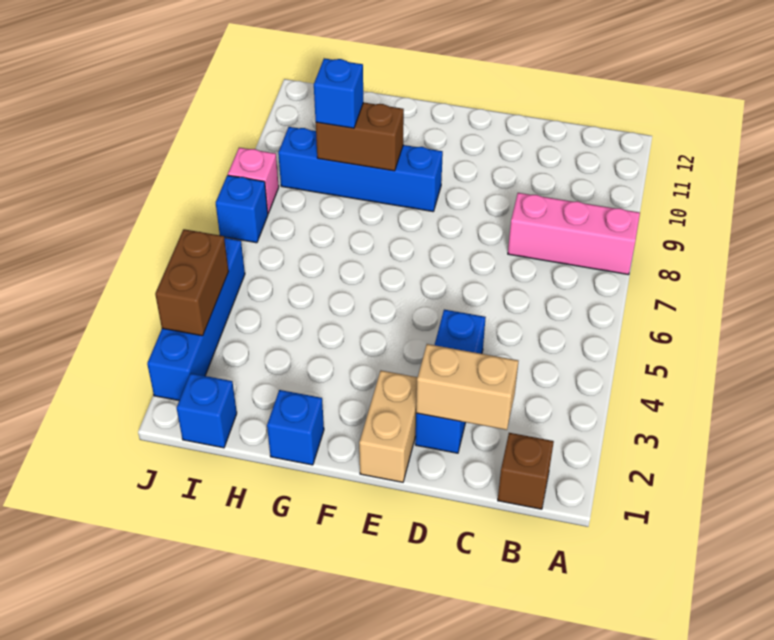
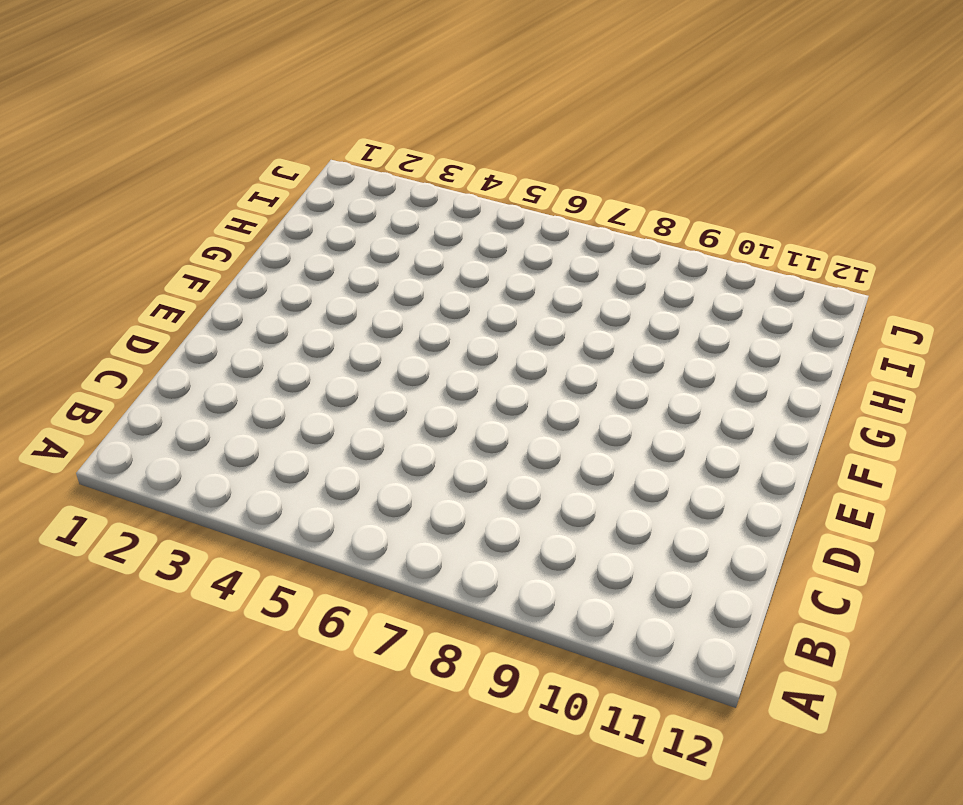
none -> pink brick A8:C8 level 1
none -> brown brick B1 level 1
none -> blue brick D2:D4 level 1

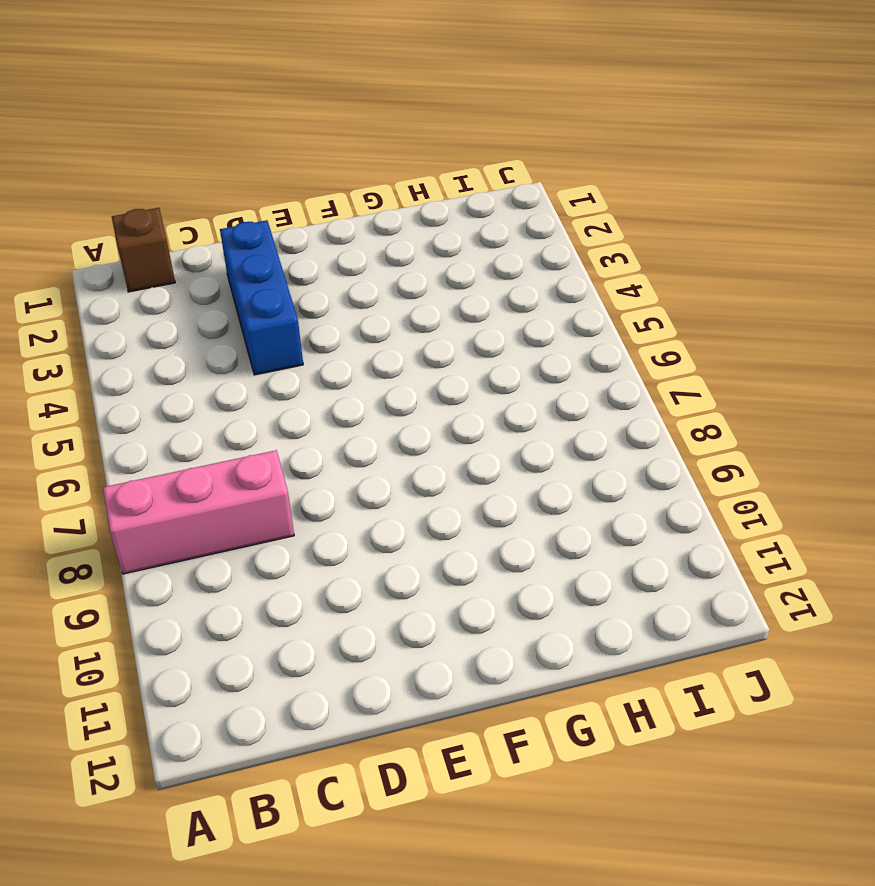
none -> tan brick E1:E2 level 1
none -> blue brick F9:I9 level 1
none -> blue brick G1 level 1

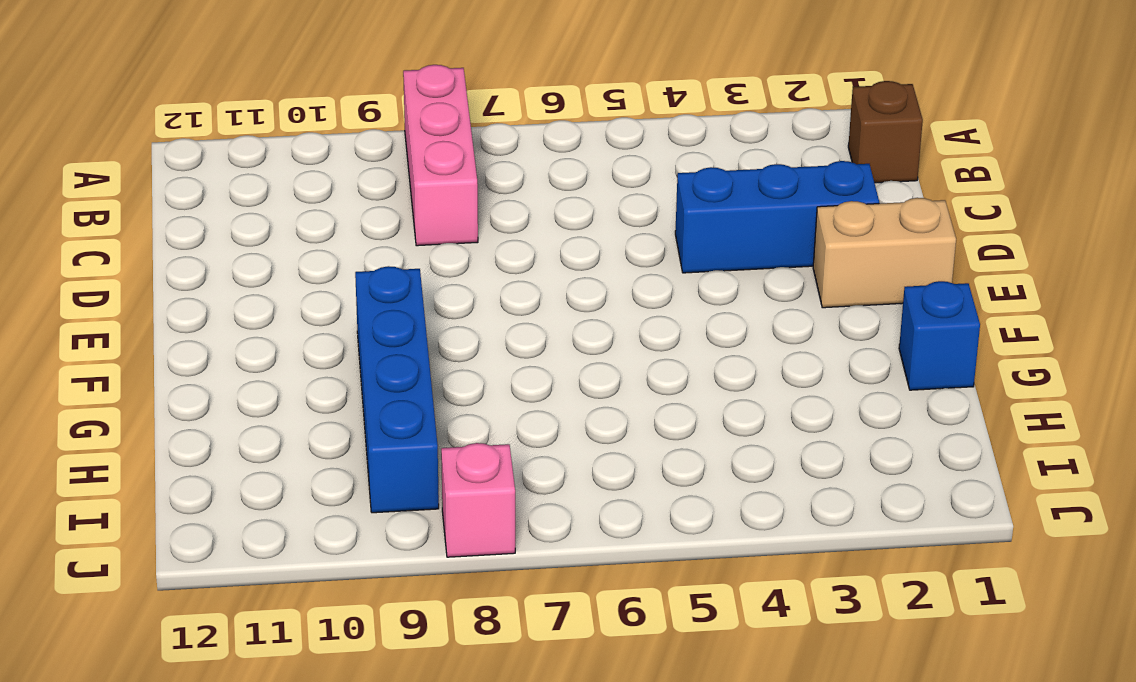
none -> blue brick I1 level 1
none -> blue brick J2:J5 level 1
none -> blue brick J7 level 1

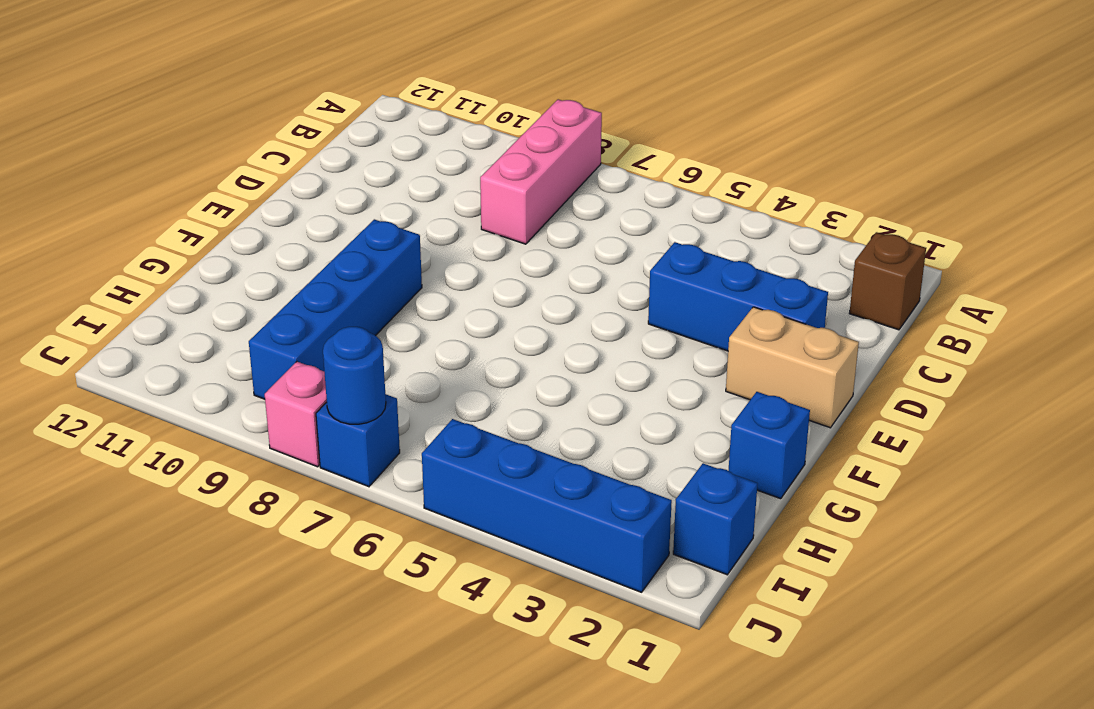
blue round brick J7 level 2 -> none
none -> tan brick C2:D2 level 2
none -> brown brick G9:H9 level 2
none -> brown brick J3:J4 level 2

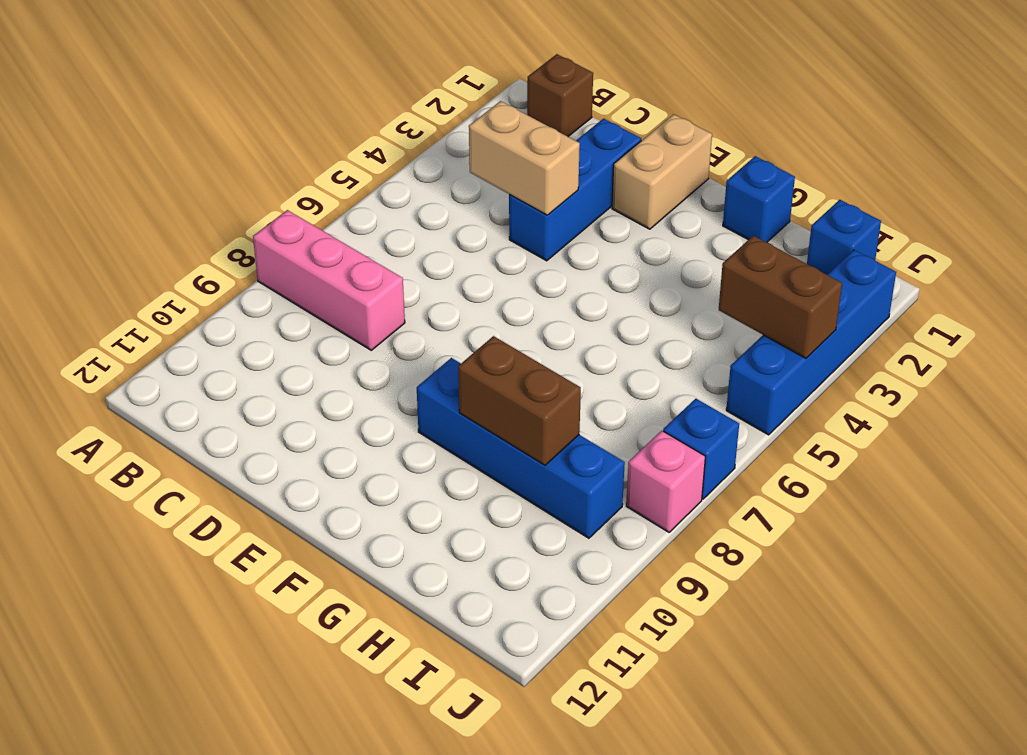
tan brick C4:D4 level 2 -> tan brick C2:D2 level 2
brown brick I4:J4 level 2 -> brown brick J3:J4 level 2
none -> blue brick H9 level 3

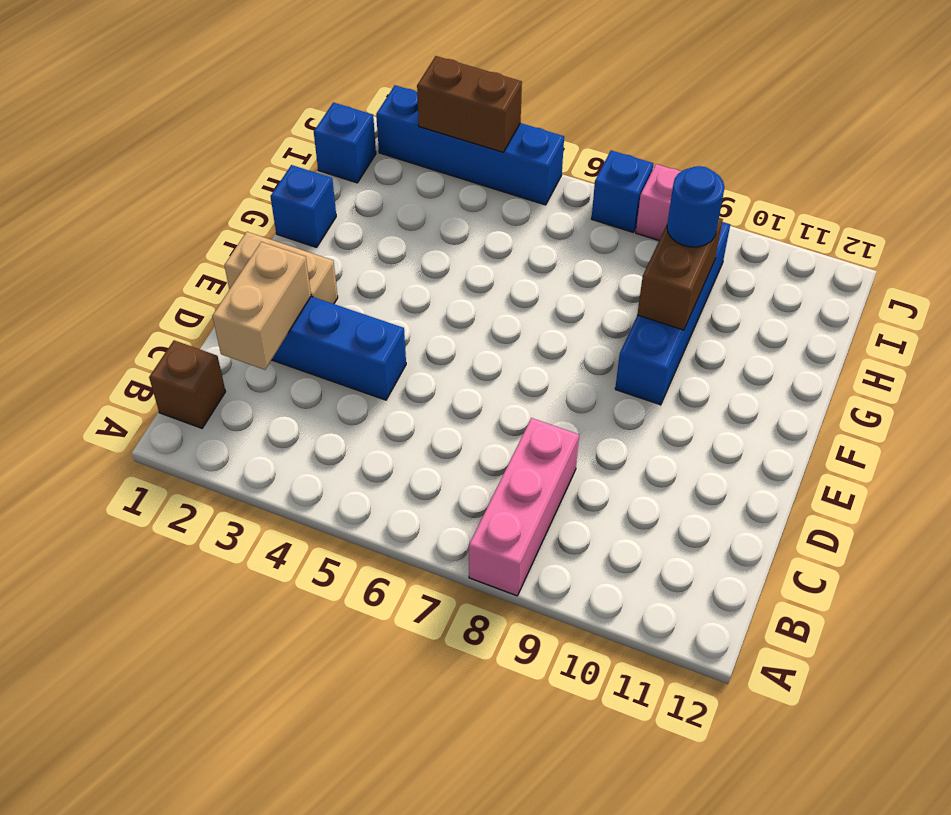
blue round brick H9 level 3 -> blue brick H9 level 3

